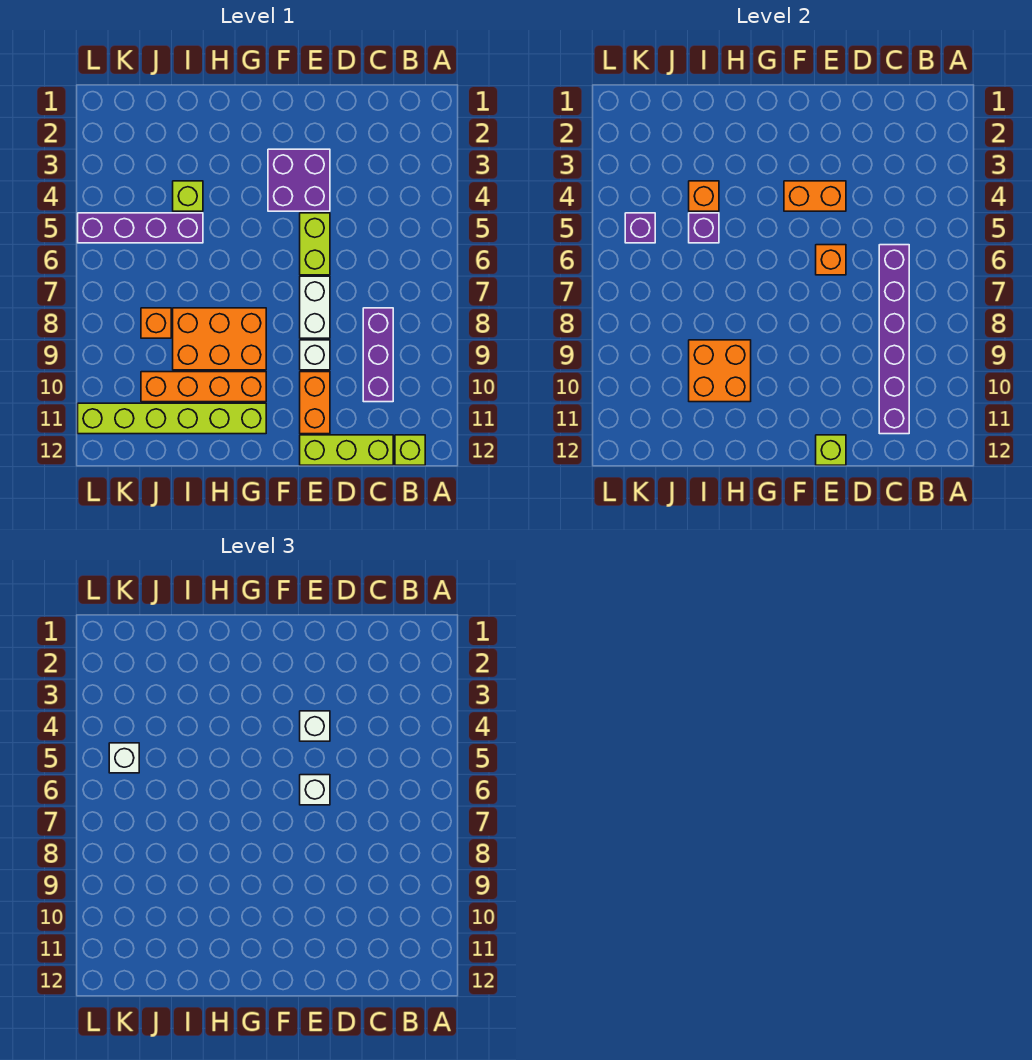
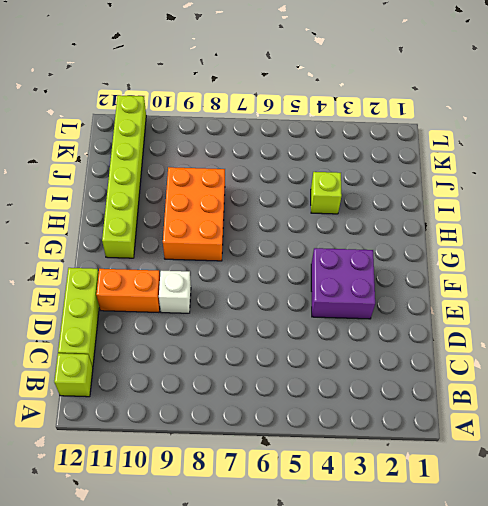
none -> purple brick C8:C10 level 1
none -> lime brick E5:E6 level 1
none -> white brick E7:E8 level 1

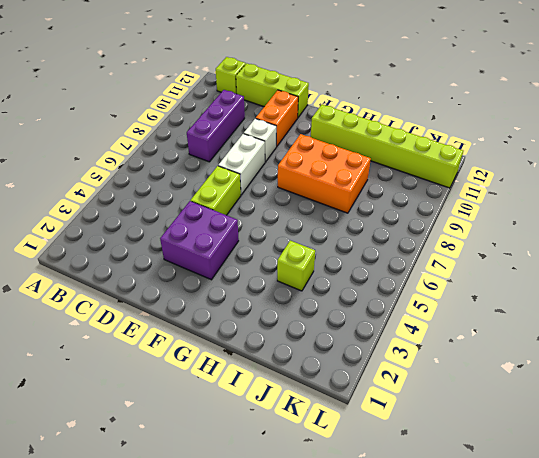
none -> orange brick G10:J10 level 1
none -> purple brick I5:L5 level 1
none -> orange brick J8 level 1

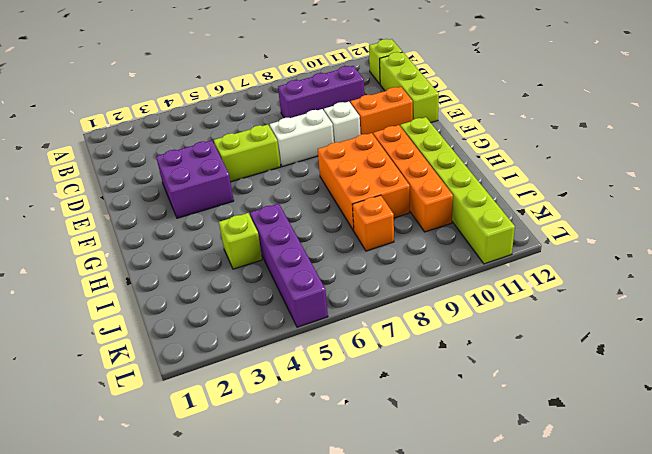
none -> purple brick C6:C11 level 2
none -> orange brick E4:F4 level 2
none -> orange brick E6 level 2

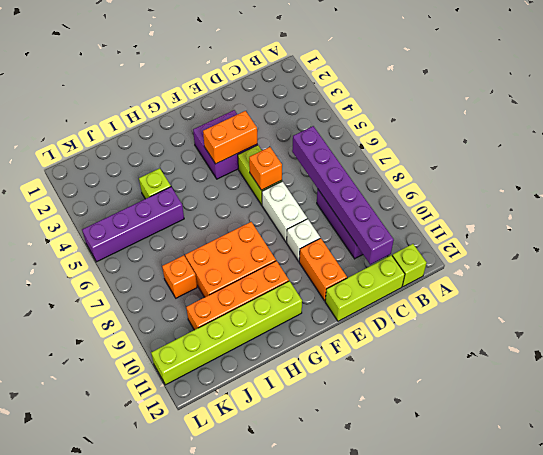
none -> lime brick E12 level 2
none -> orange brick H9:I10 level 2
none -> orange brick I4 level 2

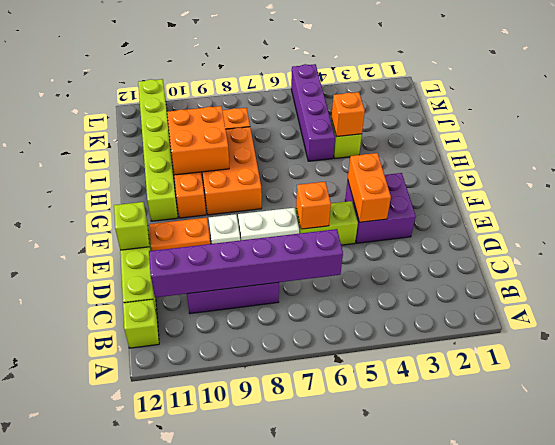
none -> purple brick I5 level 2
none -> purple brick K5 level 2
none -> white brick E4 level 3

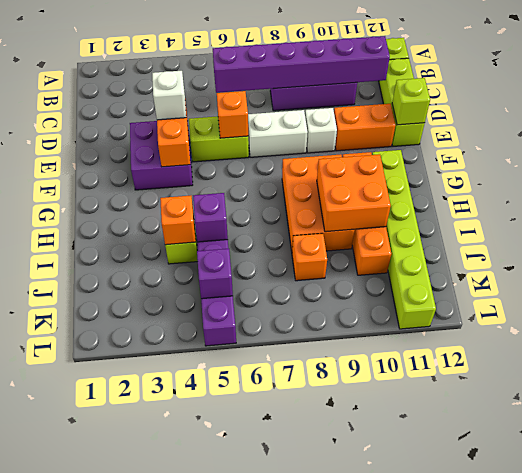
none -> white brick E6 level 3
none -> white brick K5 level 3

